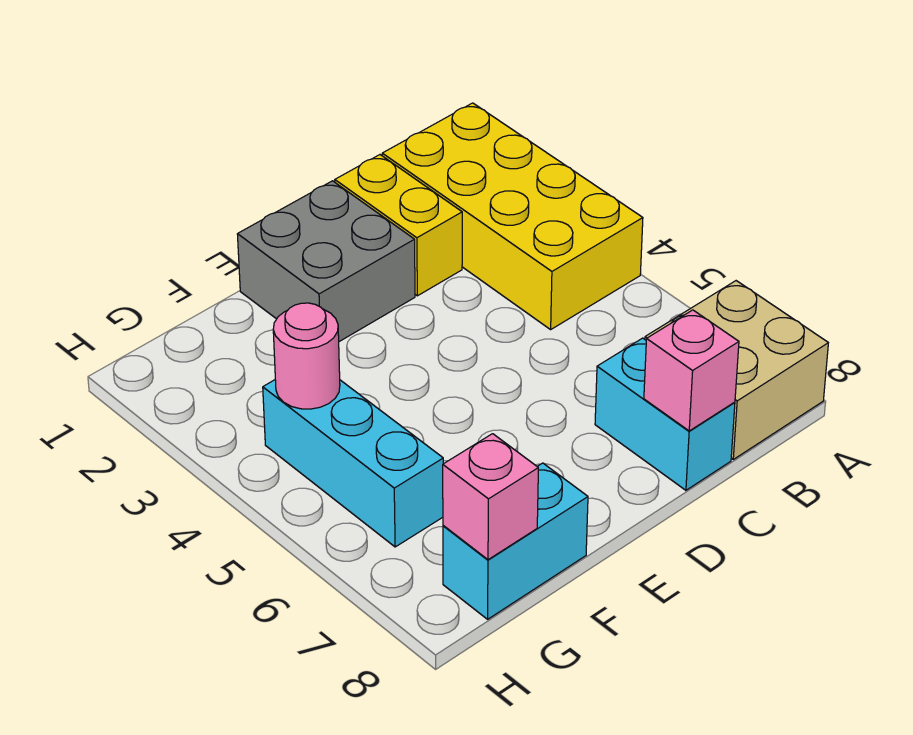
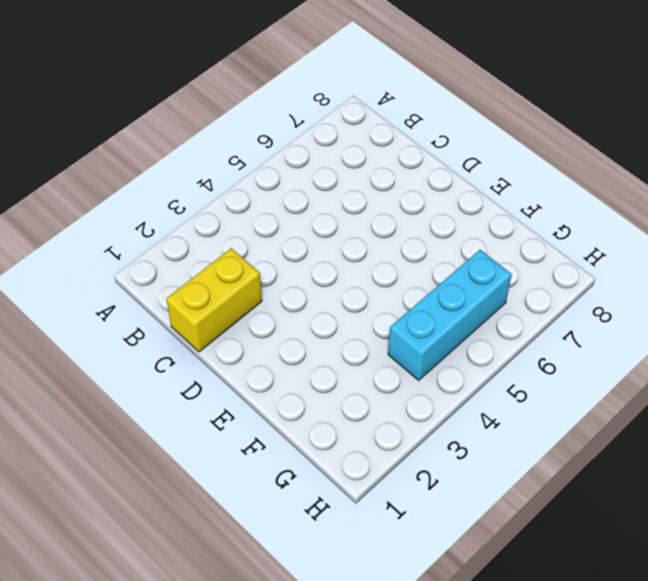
none -> yellow brick A1:B4 level 1
none -> tan brick A7:B8 level 1

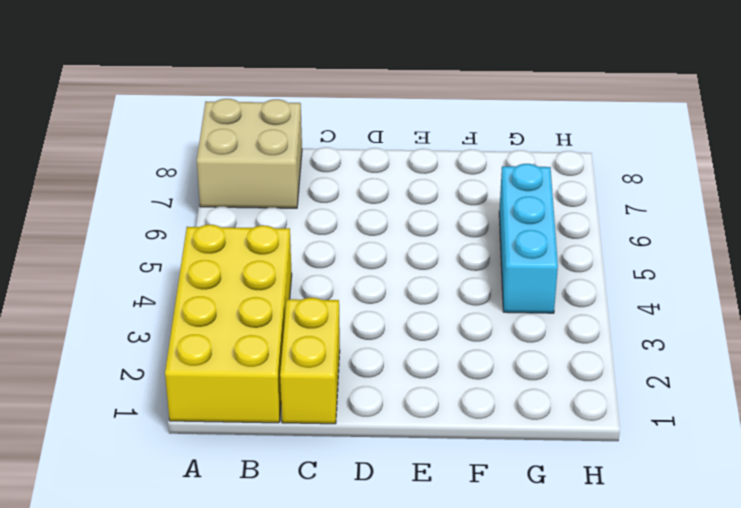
none -> cyan brick C7:C8 level 1
none -> grey brick D1:E2 level 1

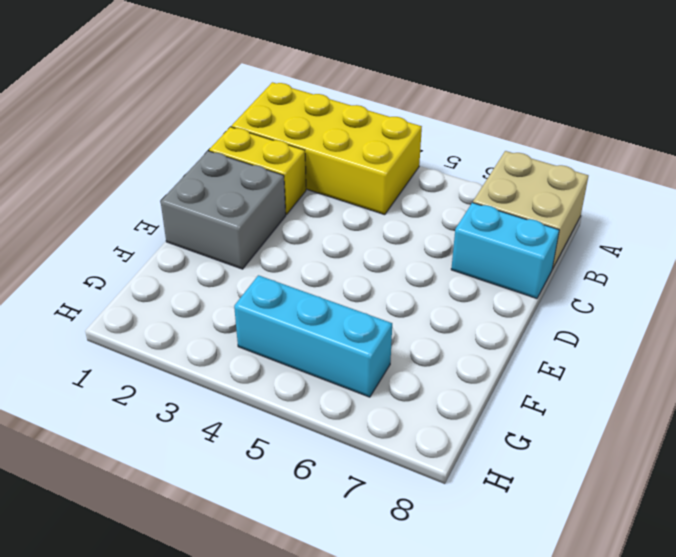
none -> cyan brick F8:G8 level 1
none -> pink brick C8 level 2

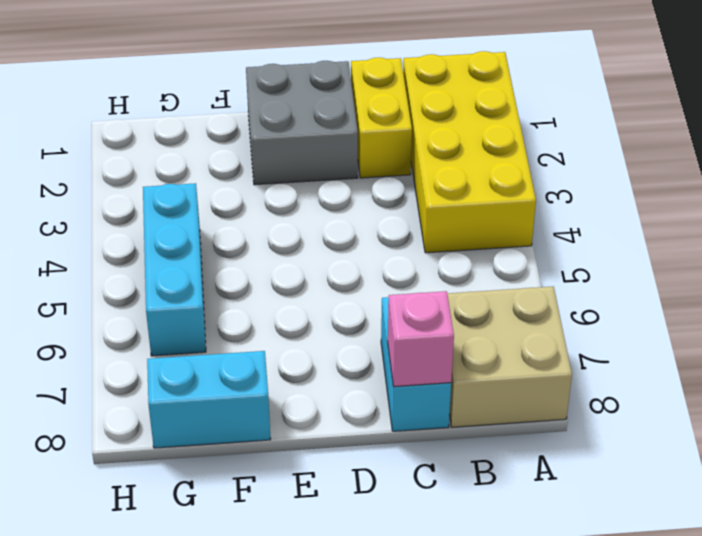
none -> pink round brick G4 level 2
none -> pink brick G8 level 2

